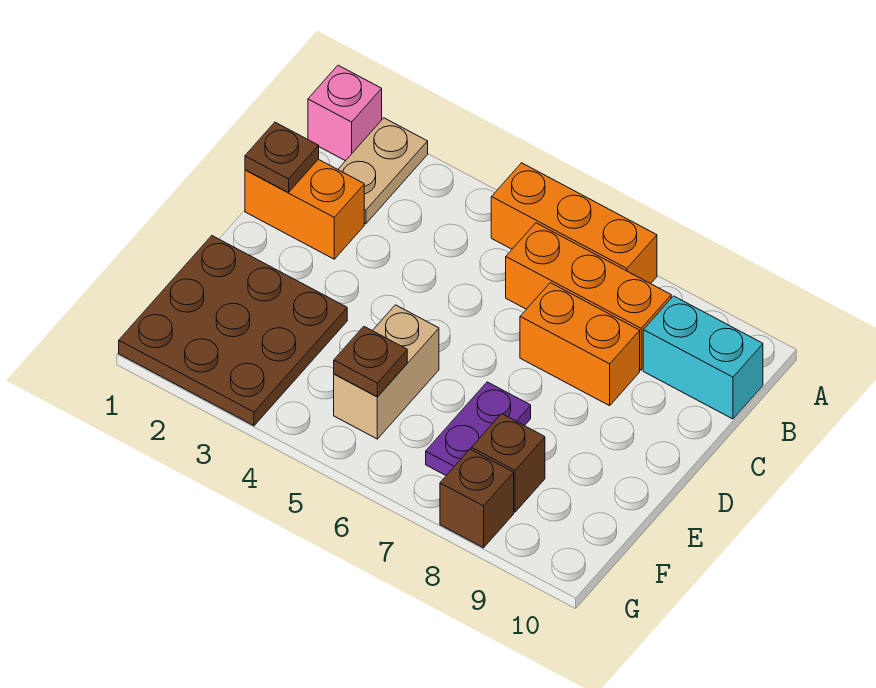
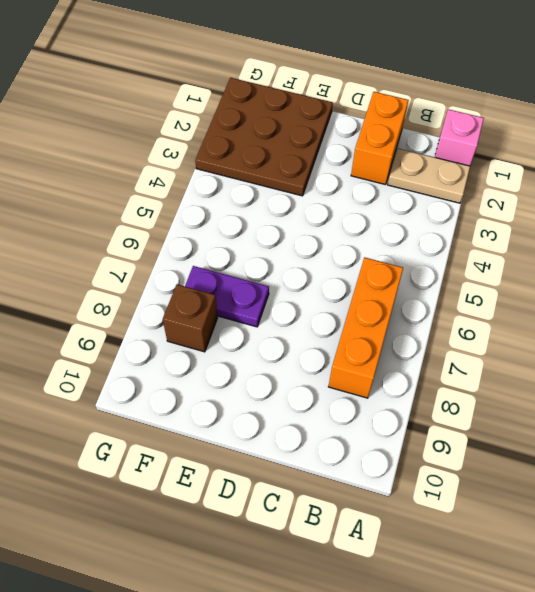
none -> orange brick A5:A7 level 1
none -> cyan brick B9:B10 level 1
none -> orange brick C7:C8 level 1

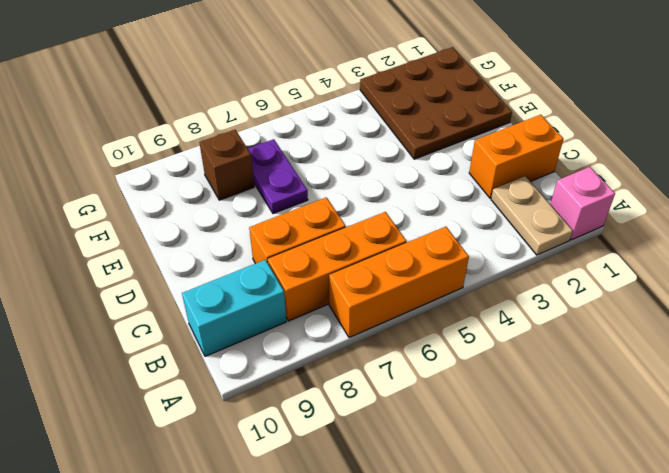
none -> tan brick E5:F5 level 1
none -> brown brick G8 level 1
none -> brown plate C1 level 2

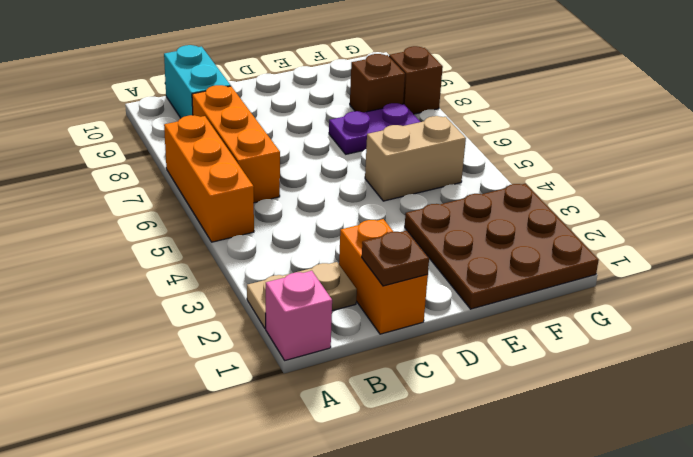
none -> orange brick C7:C8 level 1
none -> brown plate F5 level 2

